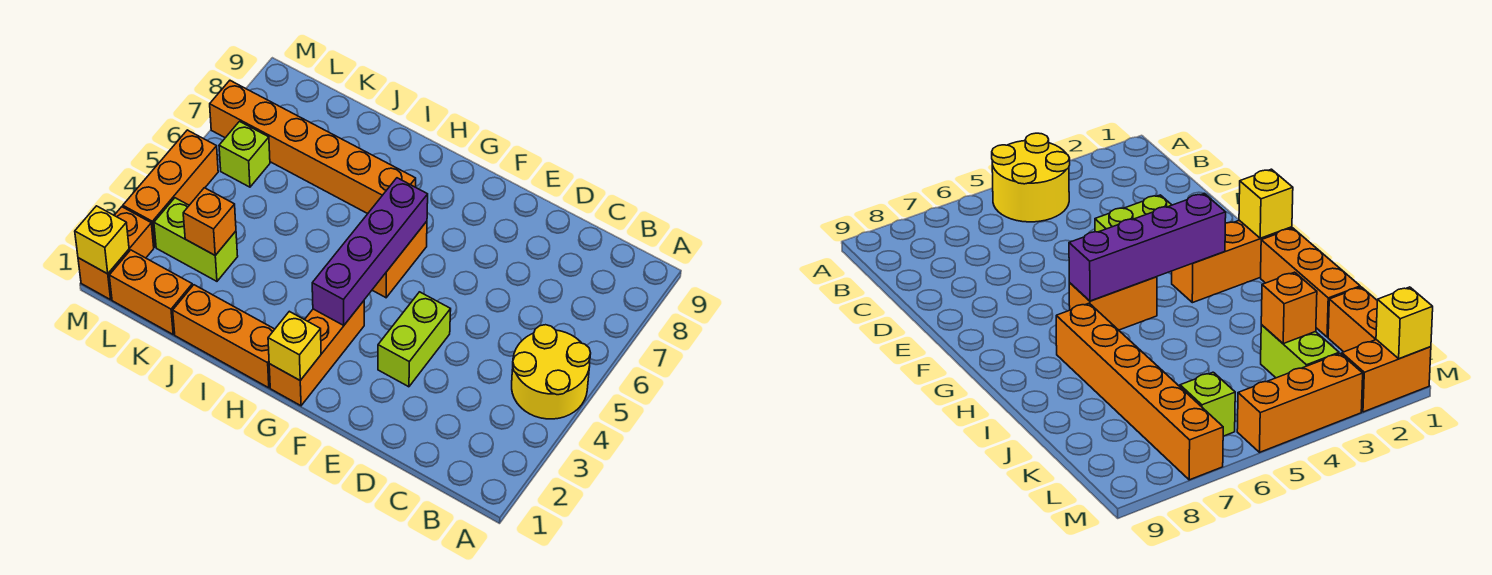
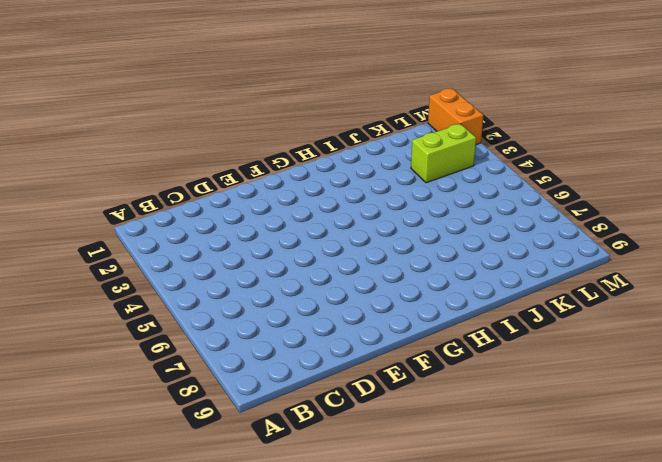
none -> yellow round brick A4:B5 level 1
none -> lime brick E3:E4 level 1
none -> orange brick G1:G3 level 1

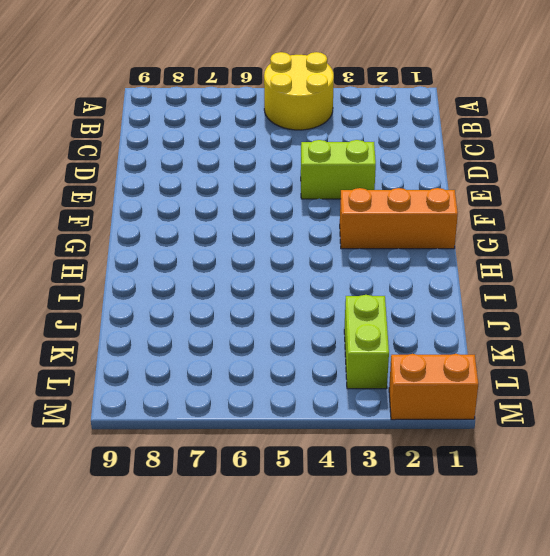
none -> orange brick G5:G6 level 1
none -> orange brick H1:J1 level 1
none -> orange brick H7:M7 level 1

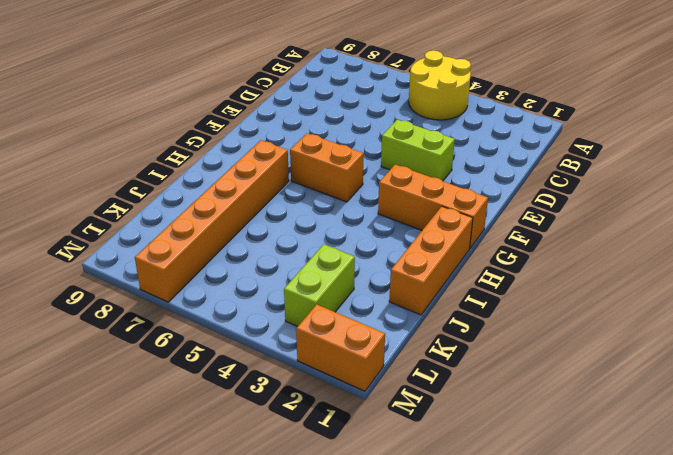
none -> orange brick K1:L1 level 1
none -> lime brick L6 level 1
none -> orange brick M3:M5 level 1

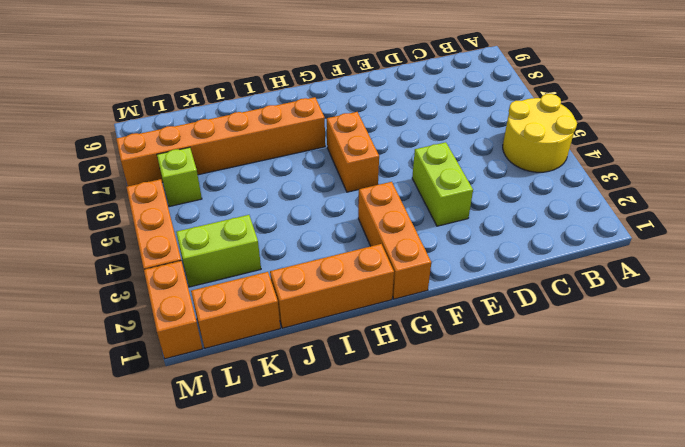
none -> yellow brick G1 level 2
none -> purple brick G3:G6 level 2
none -> orange brick K3 level 2

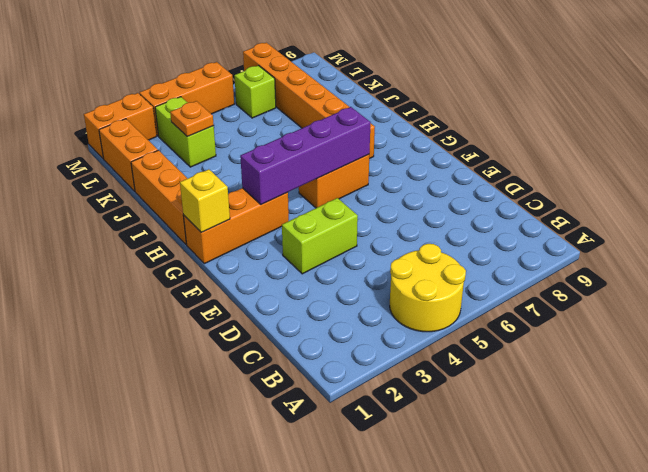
orange plate K3 level 2 -> orange brick K3 level 2
none -> yellow brick M1 level 2

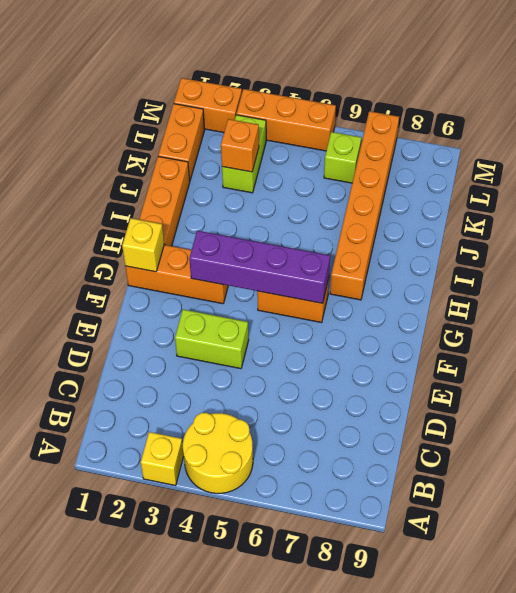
yellow brick A3 level 1 -> yellow brick M1 level 2

